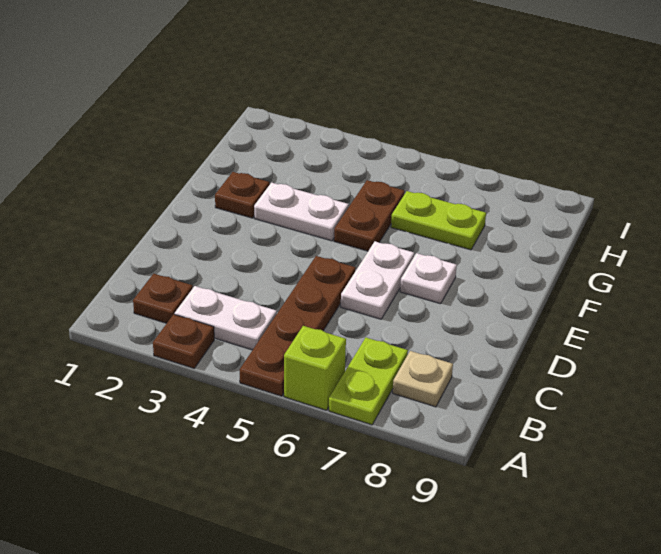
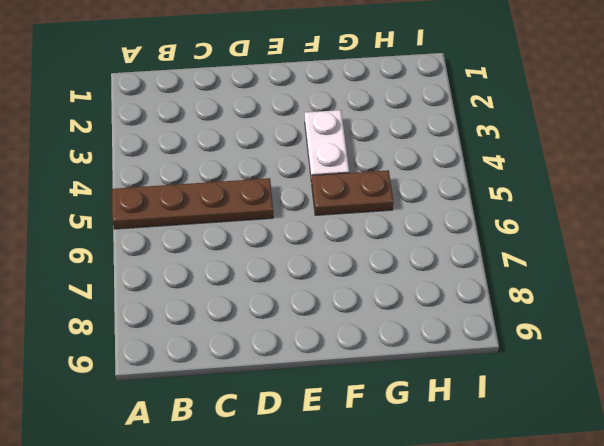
none -> brown plate A3 level 1
none -> lime brick A6 level 1
none -> lime plate A7:B7 level 1

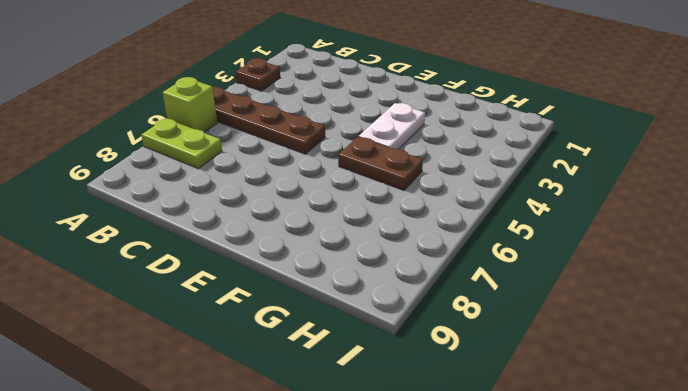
none -> brown plate B2 level 1
none -> white plate B3:B4 level 1
none -> tan plate B8 level 1

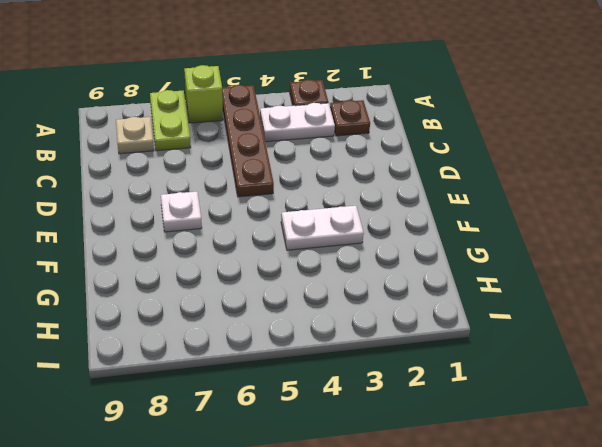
none -> white plate D6:E6 level 1
none -> brown plate F2 level 1
none -> brown plate F5:G5 level 1

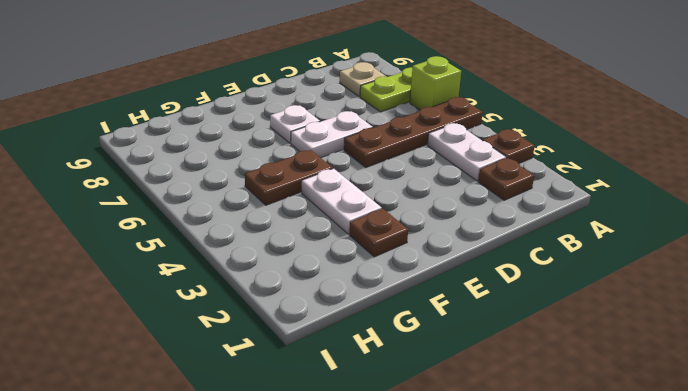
none -> lime plate G6:G7 level 1

